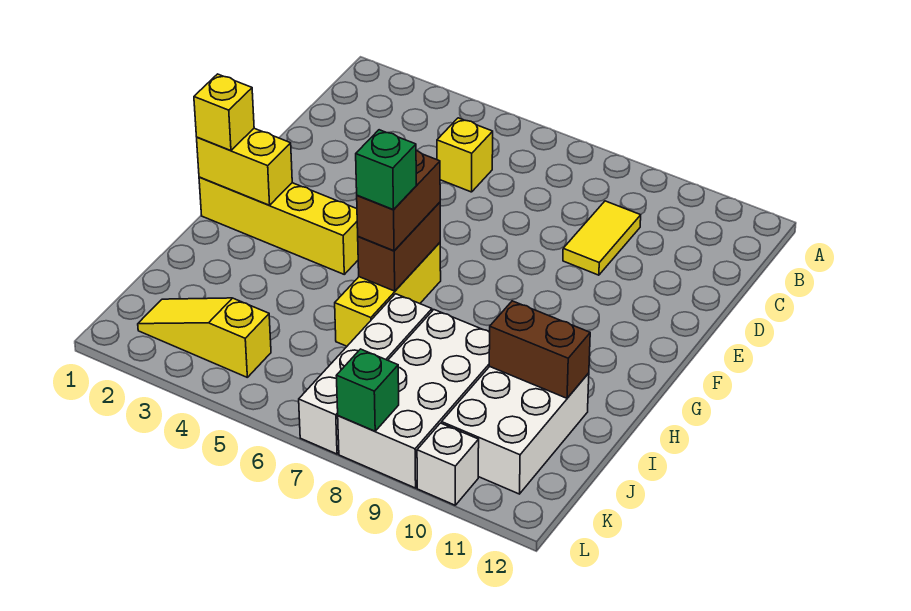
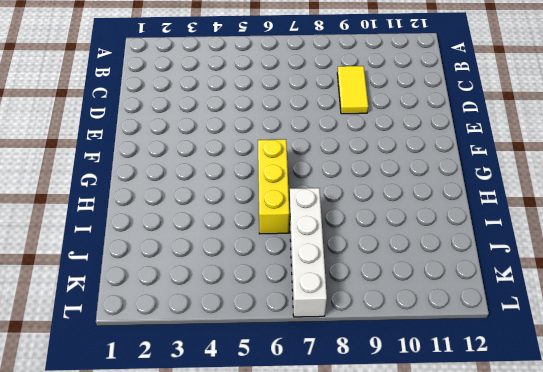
none -> yellow brick C5 level 1
none -> yellow brick G1:G4 level 1
none -> white brick I8:L9 level 1

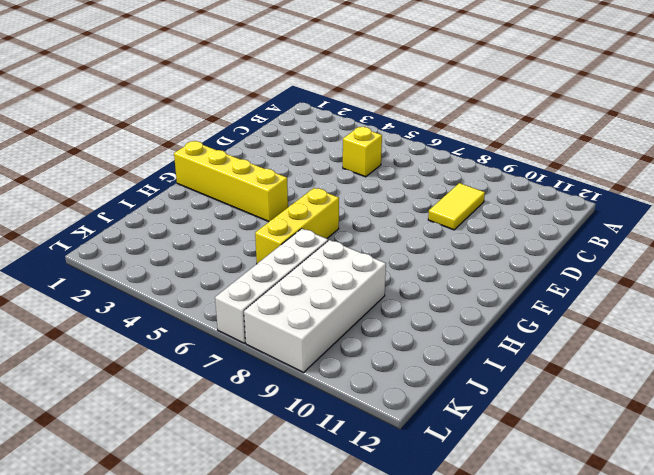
none -> white brick I10:K11 level 1
none -> yellow slope K2:K4 level 1 top 4
none -> white brick L10 level 1

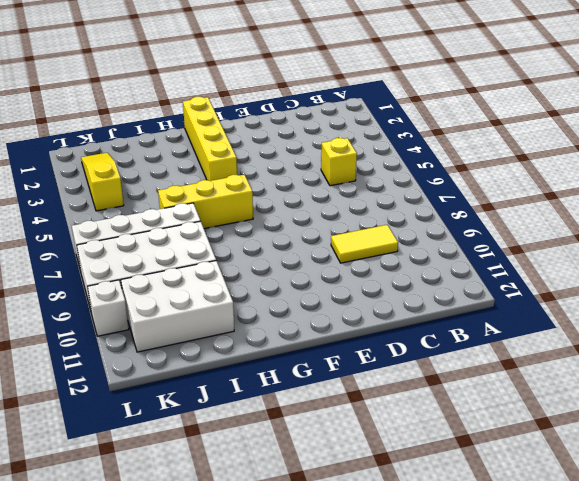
none -> yellow brick G1:G2 level 2
none -> brown brick G6:H6 level 2
none -> brown brick I10:I11 level 2

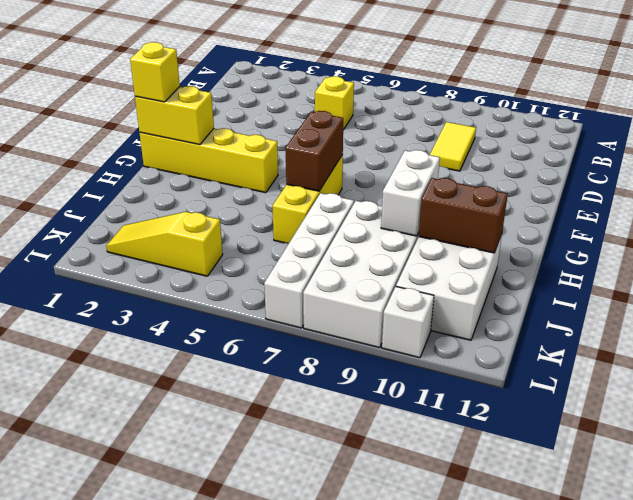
white brick H9:I9 level 2 -> none
none -> green brick L8 level 2
none -> brown brick G6:H6 level 3
none -> green brick H6 level 4

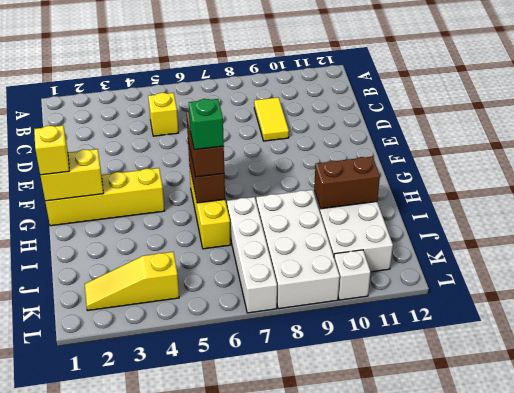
none -> green brick L8 level 2

